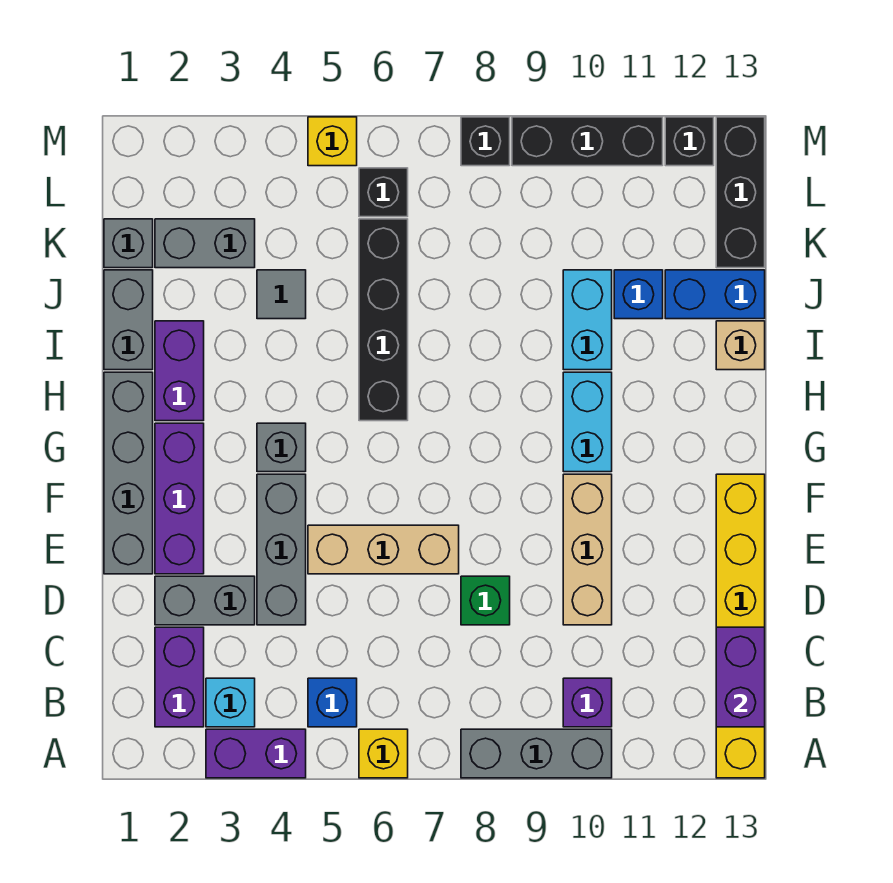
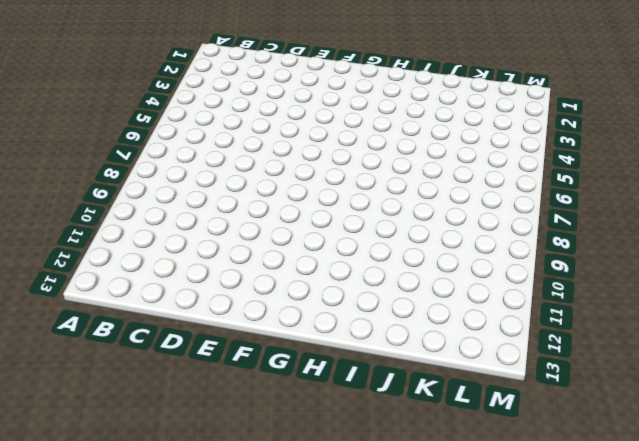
none -> purple brick A3:A4 level 1
none -> yellow brick A6 level 1
none -> grey brick A8:A10 level 1
none -> yellow brick A13:F13 level 1

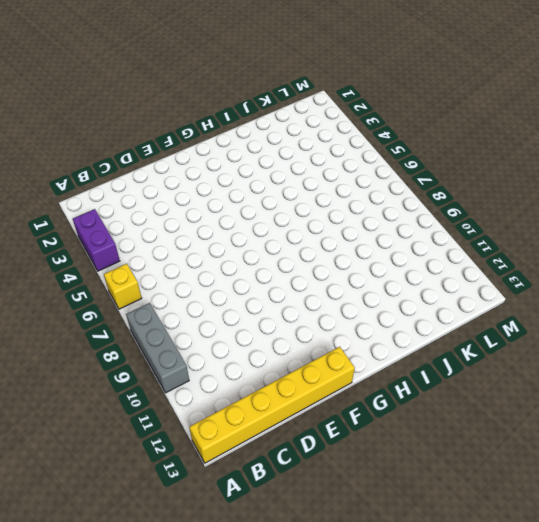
none -> purple brick B2:C2 level 1
none -> cyan brick B3 level 1
none -> blue brick B5 level 1
none -> purple brick B10 level 1

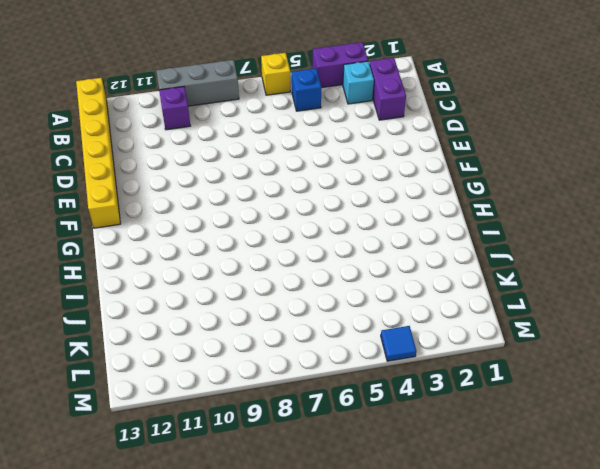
blue tile M4 level 1 -> none
none -> grey brick D2:D3 level 1
none -> grey brick D4:F4 level 1
none -> green brick D8 level 1
none -> tan brick D10:F10 level 1

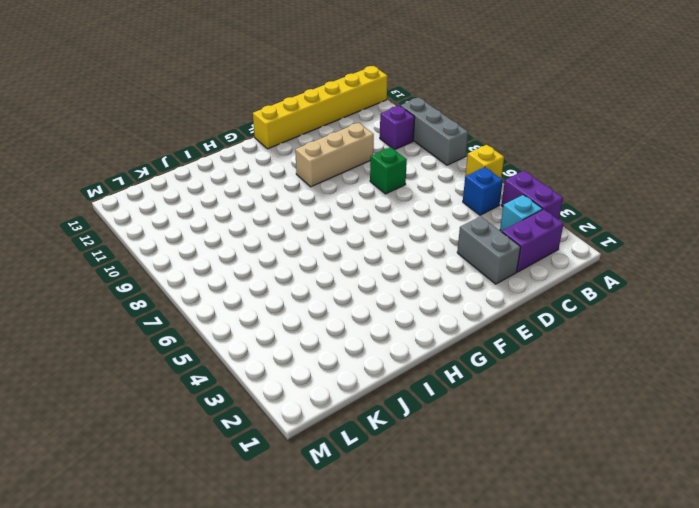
none -> grey brick D4:F4 level 1
none -> grey brick E1:H1 level 1
none -> purple brick E2:G2 level 1
none -> tan brick E5:E7 level 1

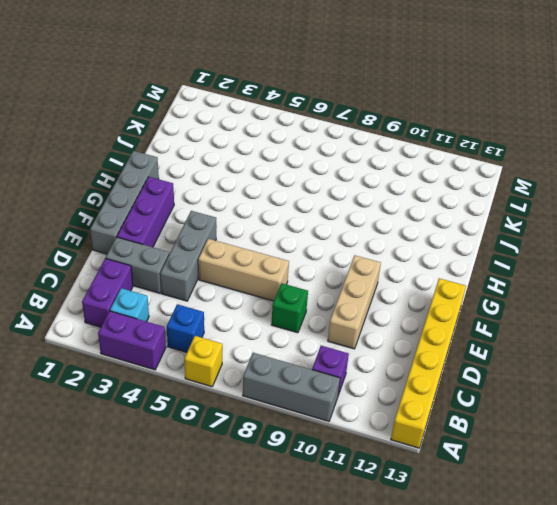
none -> grey brick G4 level 1
none -> cyan brick G10:H10 level 1
none -> purple brick H2:I2 level 1
none -> black brick H6:K6 level 1

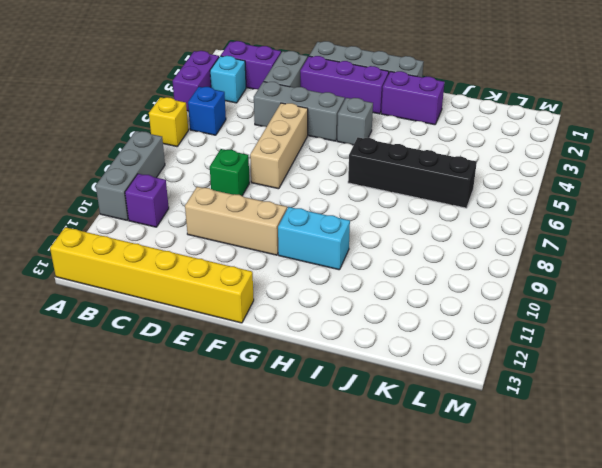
none -> grey brick I1:J1 level 1
none -> cyan brick I10:J10 level 1
none -> tan brick I13 level 1
none -> grey tile J4 level 1

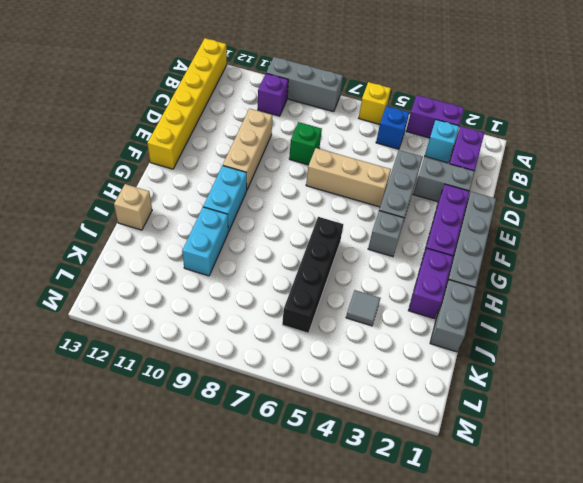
none -> blue brick J11 level 1
none -> blue brick J12:J13 level 1
none -> grey brick K1 level 1
none -> grey brick K2:K3 level 1

